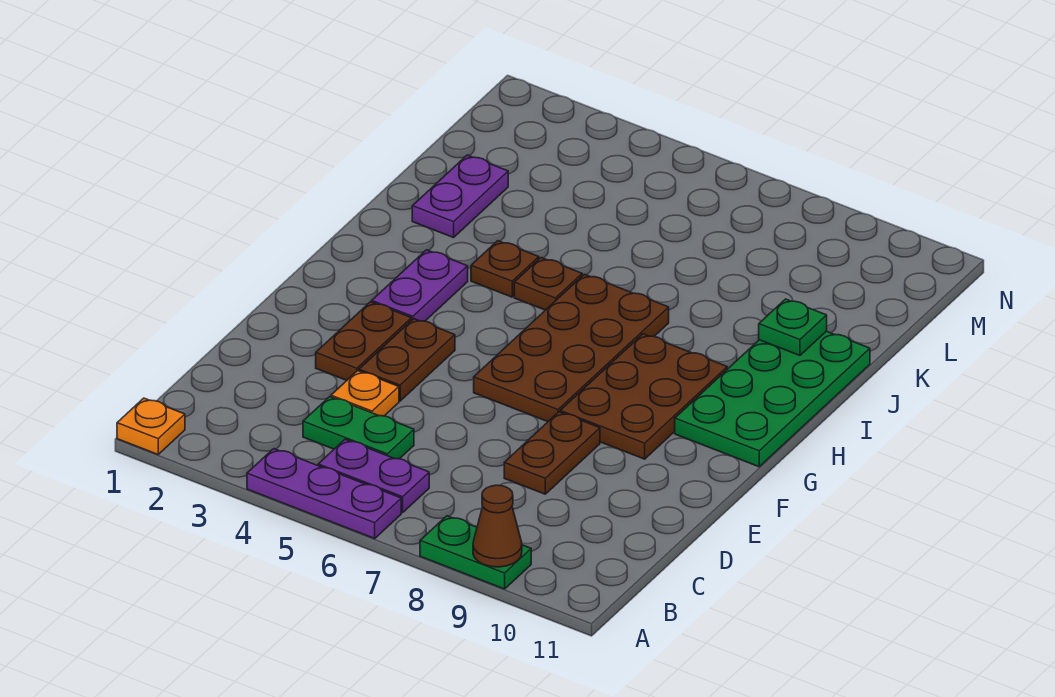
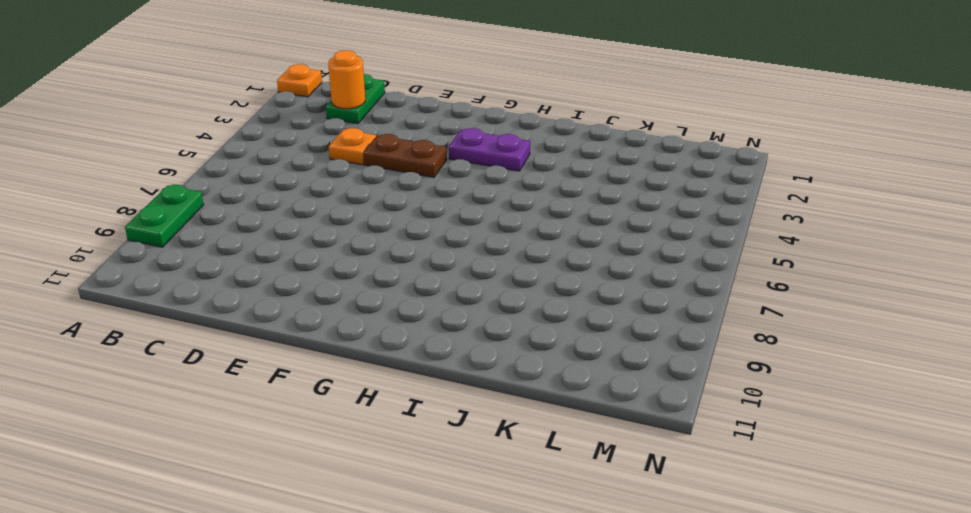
green plate C1:C2 level 1 -> green plate C4:C5 level 1
orange round brick C2 level 2 -> none
none -> purple plate A4:A6 level 1
none -> purple plate B5:B6 level 1
none -> brown plate D8:E8 level 1

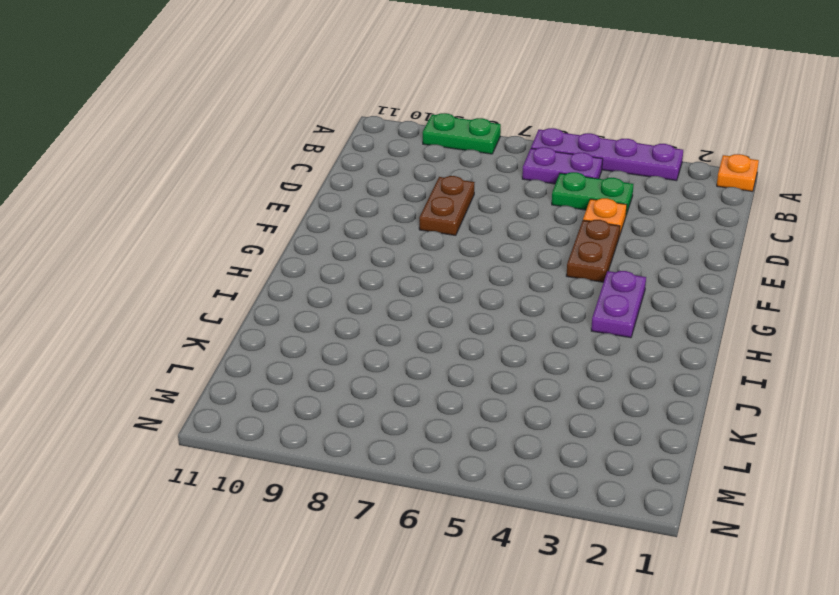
purple plate A3:A6 level 1 -> purple plate A4:A6 level 1
none -> brown plate E3:F3 level 1
none -> brown plate F6:I7 level 1
none -> brown plate F8:H9 level 1

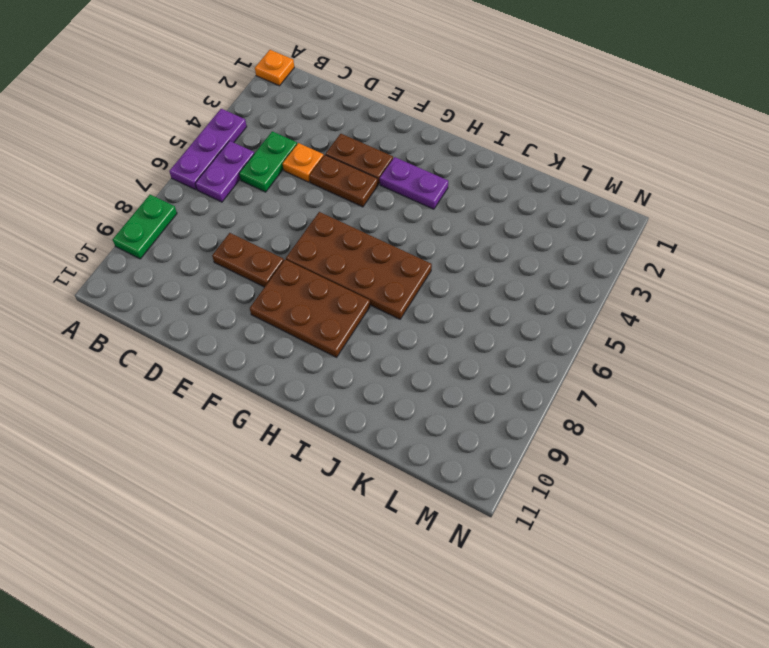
none -> green plate G10:J11 level 1
none -> brown plate I4 level 1
none -> brown plate I5 level 1

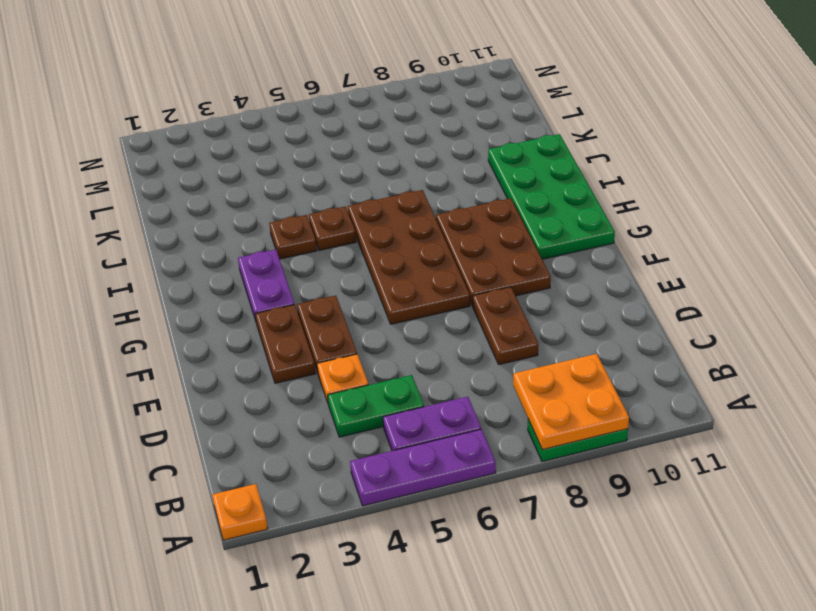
orange plate A8:B9 level 2 -> brown cone A9 level 2
none -> purple plate J2:K2 level 1
none -> green plate J10 level 2

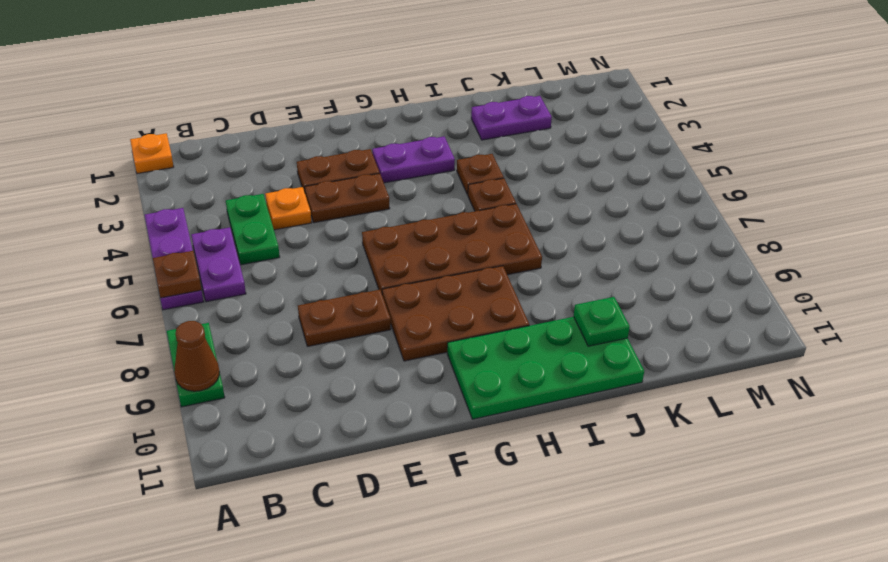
brown plate A6 level 2 -> none

